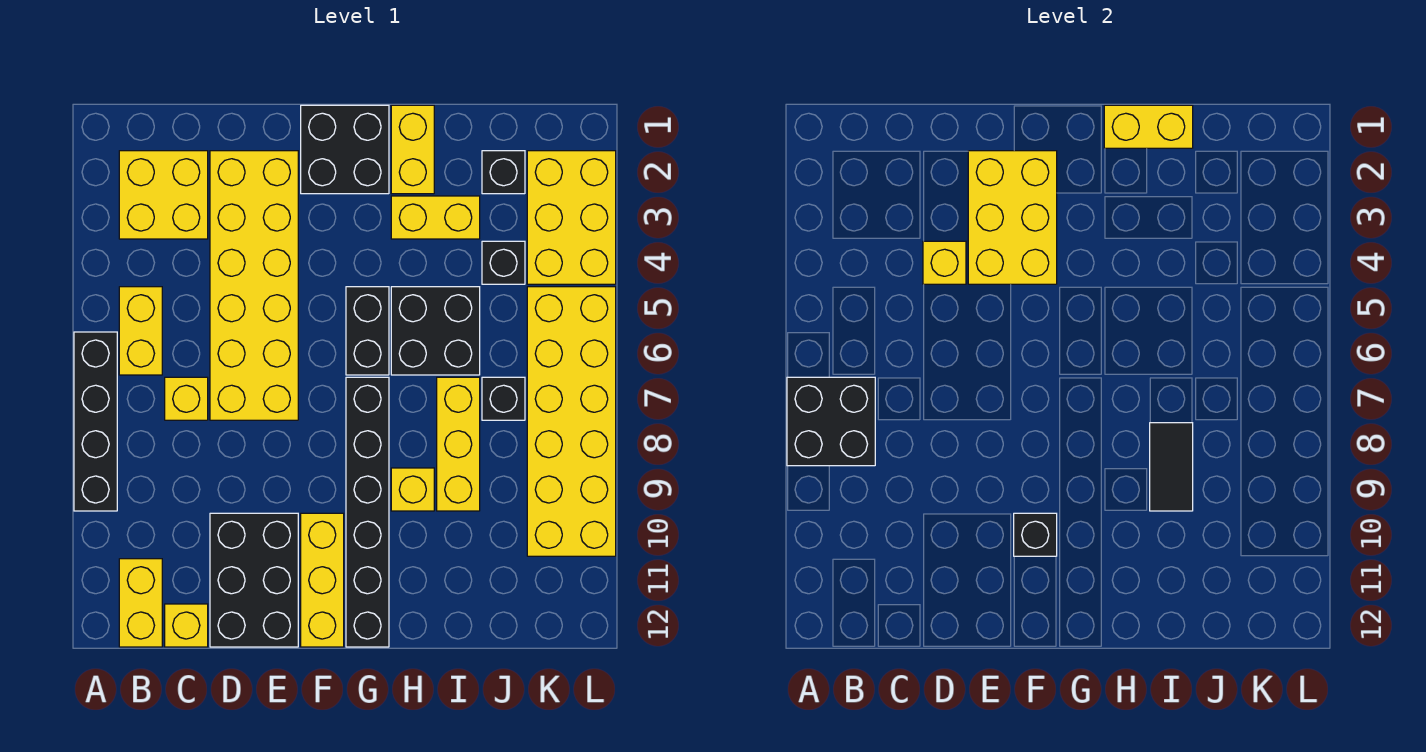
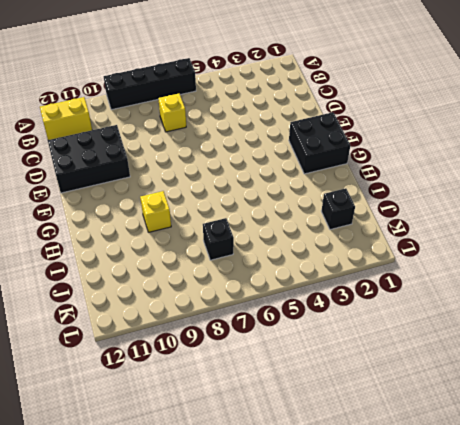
none -> yellow brick B2:C3 level 1
none -> yellow brick B5:B6 level 1
none -> yellow brick C12 level 1

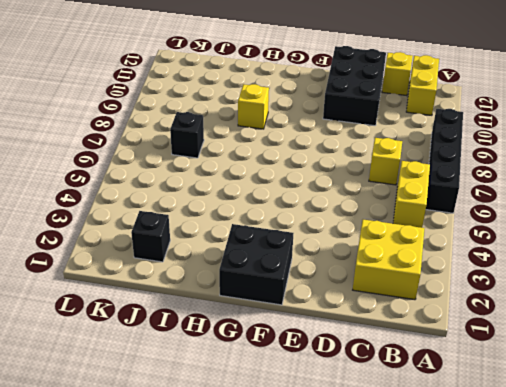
none -> yellow brick D2:E7 level 1
none -> yellow brick F10:F12 level 1
none -> black brick G5:G6 level 1

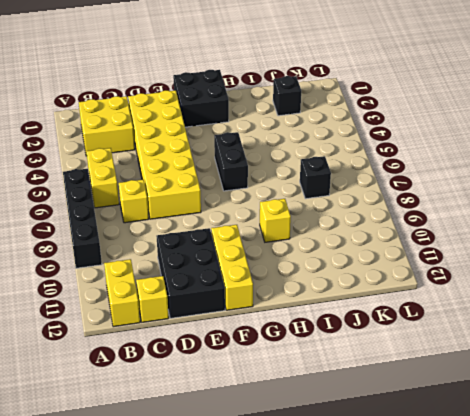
none -> black brick G7:G12 level 1
none -> yellow brick H1:H2 level 1
none -> yellow brick H3:I3 level 1

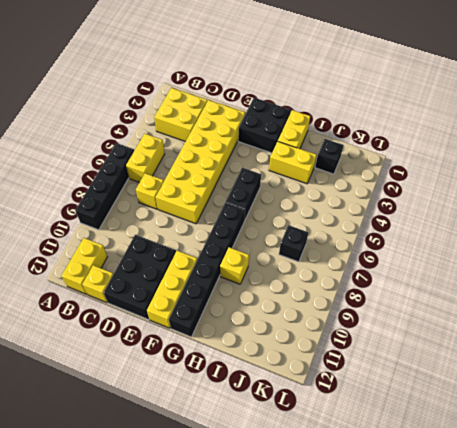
none -> black brick H5:I6 level 1
none -> yellow brick I7:I9 level 1
none -> black brick J4 level 1

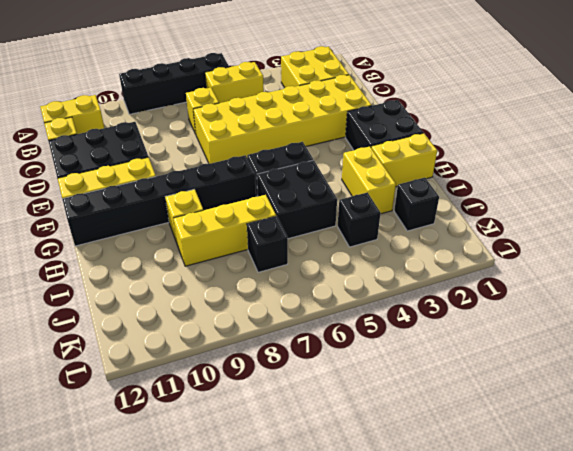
none -> yellow brick K2:L4 level 1
none -> yellow brick K5:L10 level 1
none -> black brick A7:B8 level 2

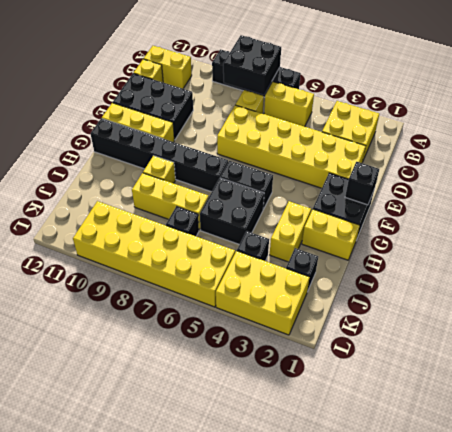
black brick F1 level 2 -> black brick F10 level 2
none -> yellow brick D4 level 2
none -> yellow brick E2:F4 level 2
none -> yellow brick H1:I1 level 2

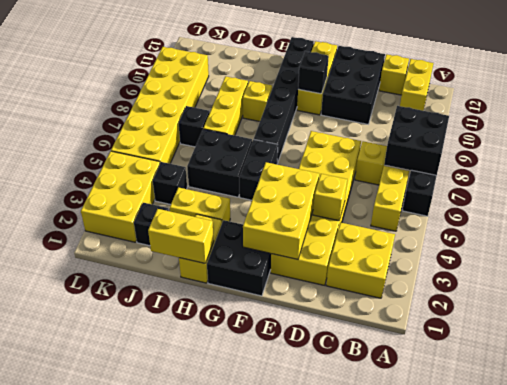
none -> black tile I8:I9 level 2

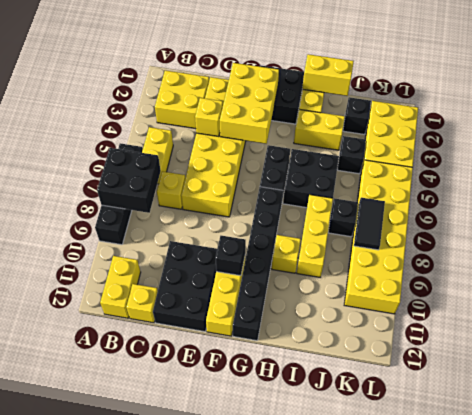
black tile K7:K8 level 2 -> black tile I8:I9 level 2

